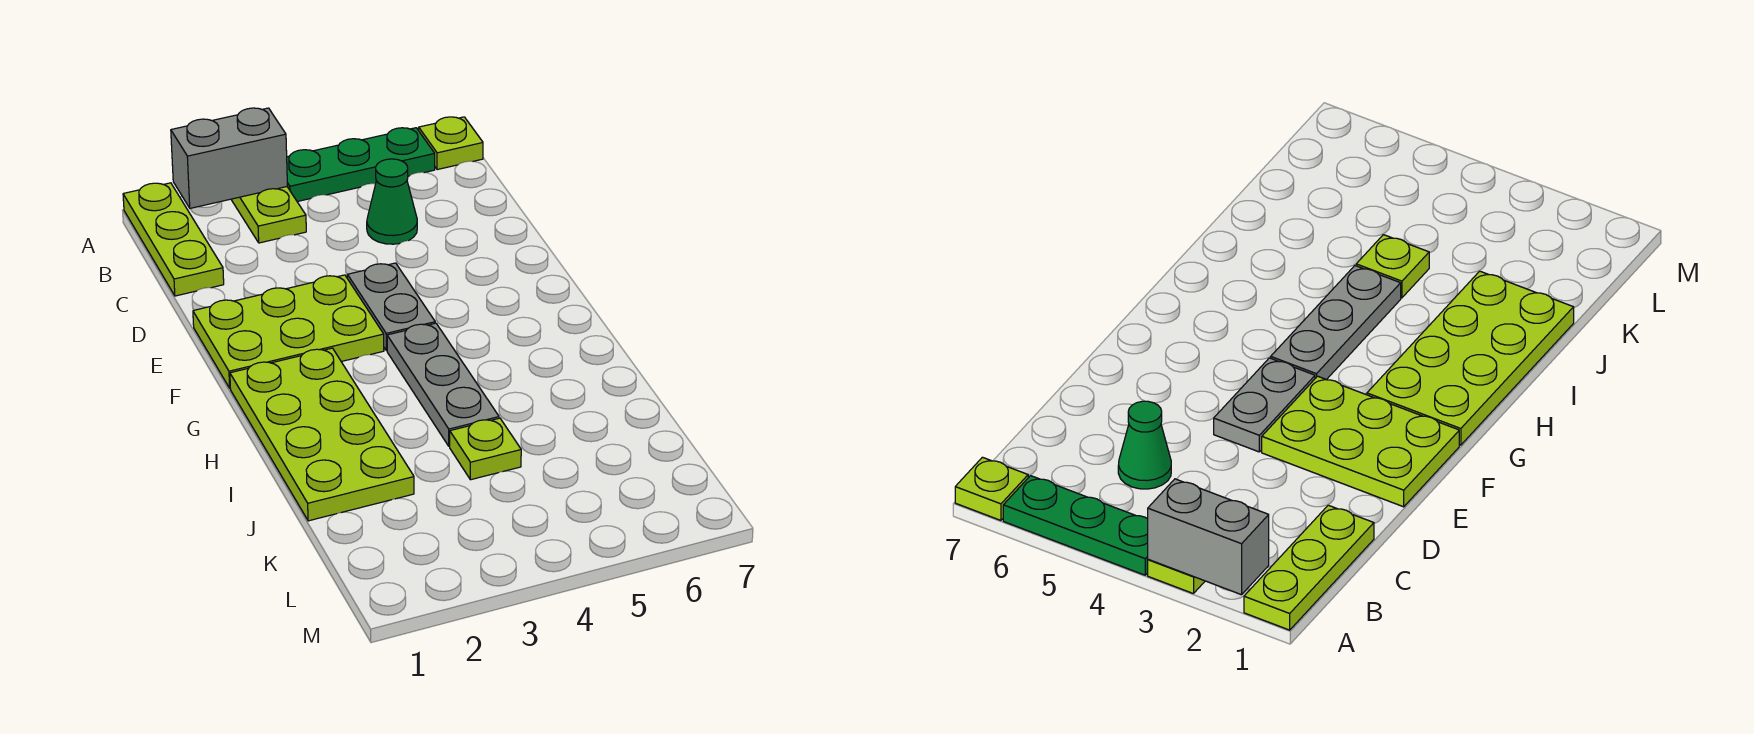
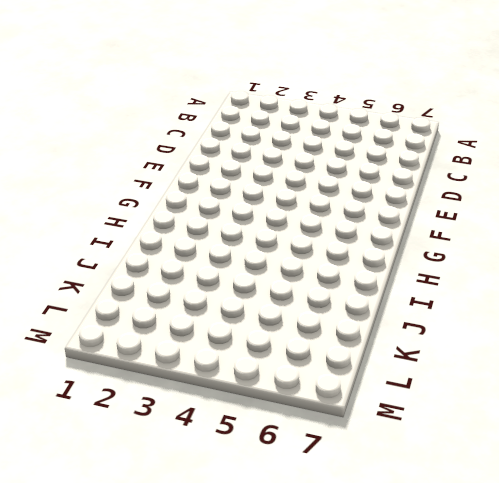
none -> lime plate A1:C1 level 1
none -> lime plate A3:B3 level 1

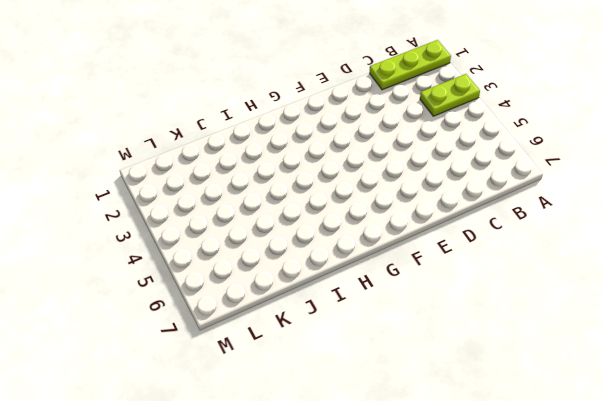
none -> green plate A4:A6 level 1
none -> lime plate A7 level 1

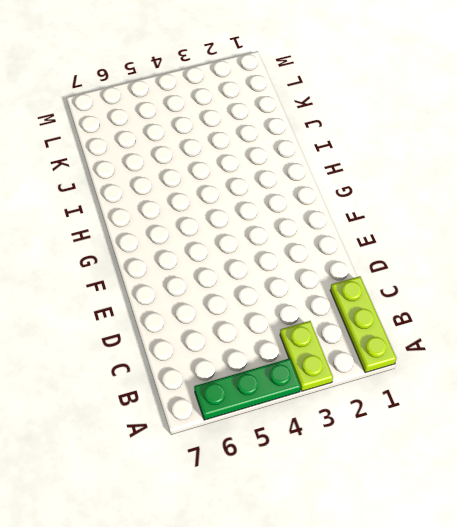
none -> lime plate A7 level 1
none -> green cone C5 level 1

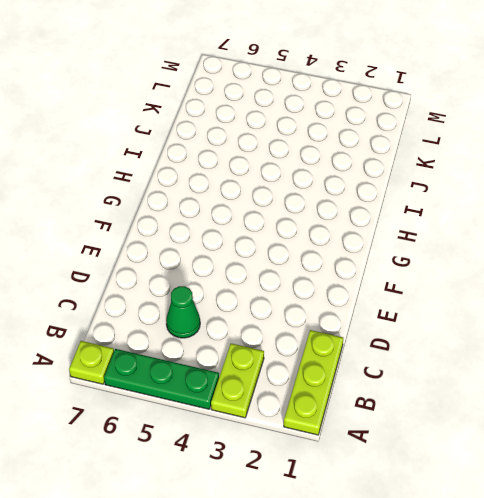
none -> lime plate E1:F3 level 1
none -> grey plate E4:F4 level 1

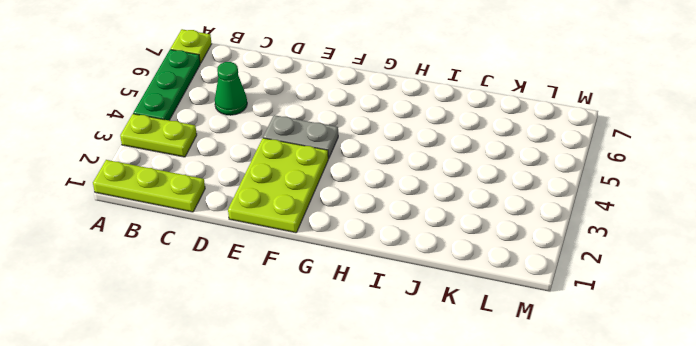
none -> lime plate G1:J2 level 1
none -> grey plate G4:I4 level 1

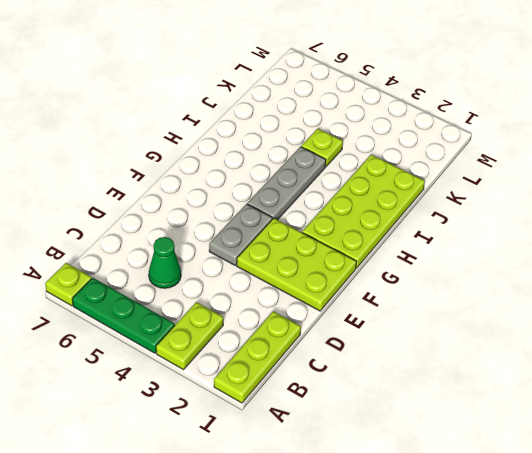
none -> grey brick A2:A3 level 2

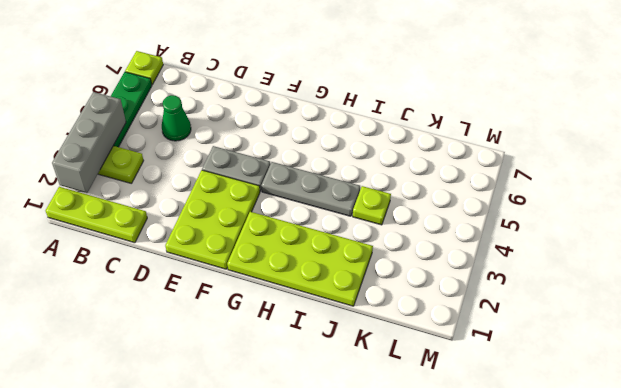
grey brick A2:A4 level 2 -> grey brick A2:A3 level 2

